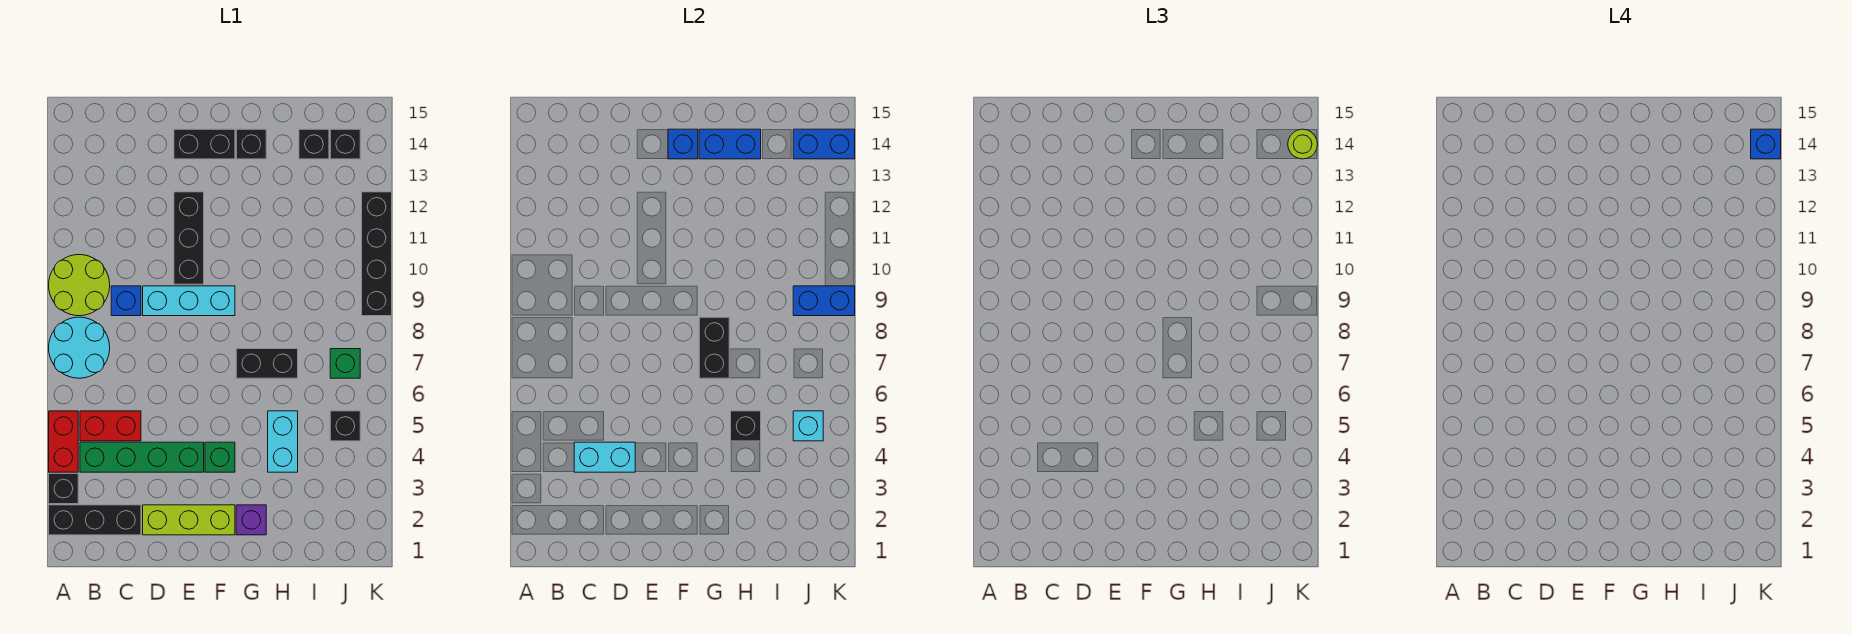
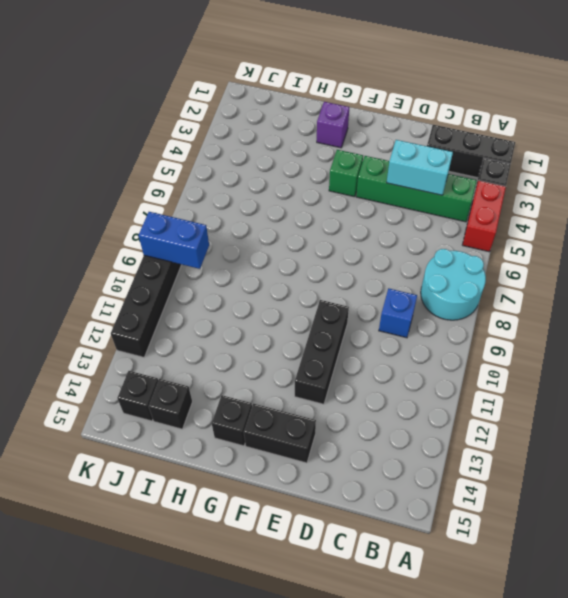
none -> lime round brick A9:B10 level 1
none -> red brick B5:C5 level 1
none -> lime brick D2:F2 level 1
none -> cyan brick D9:F9 level 1

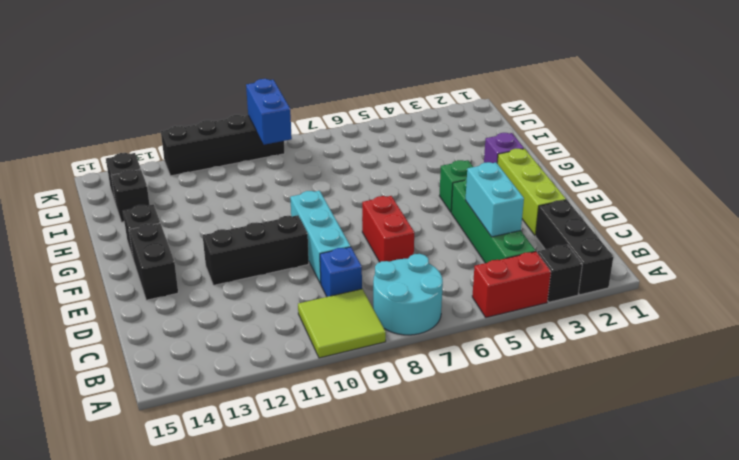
lime tile A9:B10 level 1 -> lime round brick A9:B10 level 1
red brick D7:E7 level 1 -> red brick B5:C5 level 1
none -> black brick G7:H7 level 1
none -> cyan brick H4:H5 level 1
none -> black brick J5 level 1
none -> green brick J7 level 1

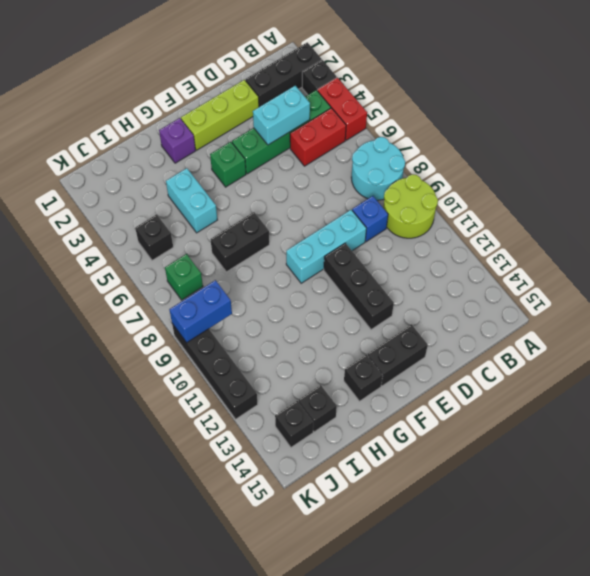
none -> blue brick F14 level 2
none -> black brick G7:G8 level 2
none -> blue brick G14:H14 level 2
none -> black brick H5 level 2

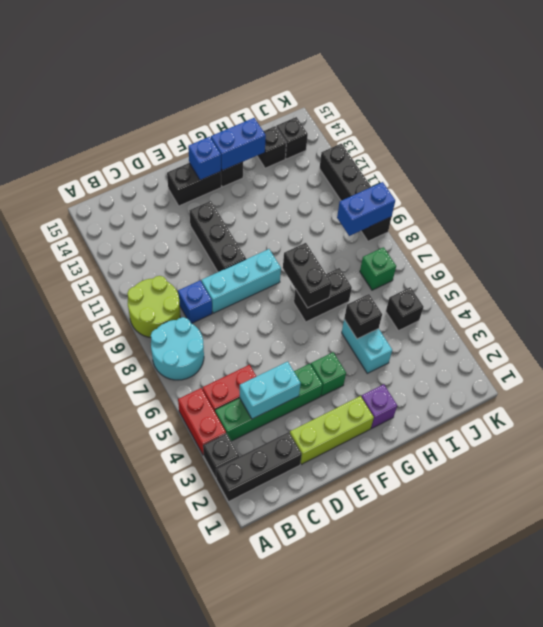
none -> cyan brick J5 level 2
none -> blue brick J14:K14 level 2
none -> lime round brick K14 level 3
none -> blue brick K14 level 4

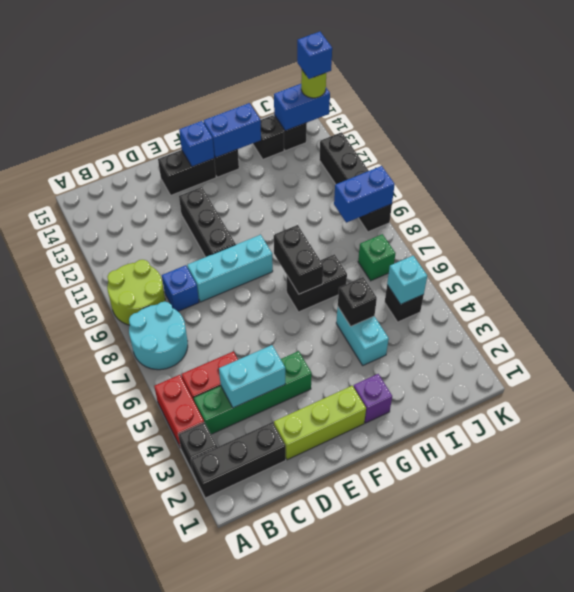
none -> green brick F4 level 1

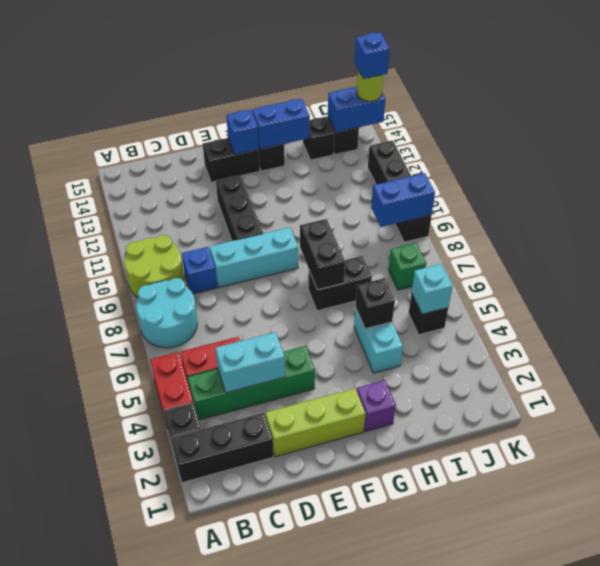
none -> green brick F4 level 1

